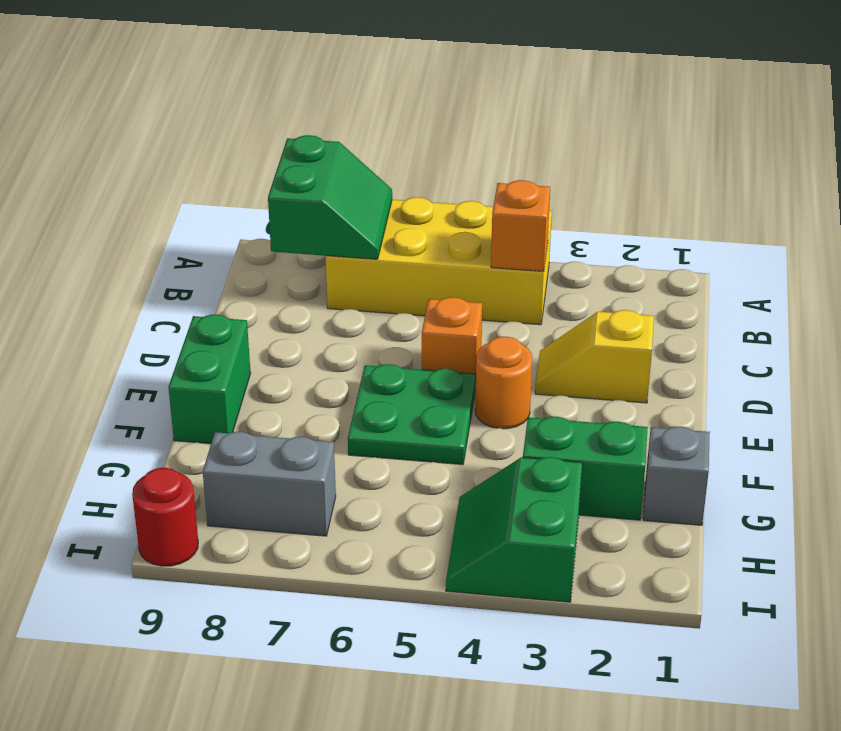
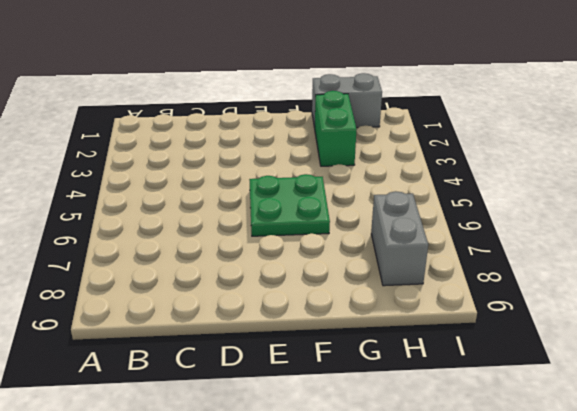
grey brick G1:H1 level 1 -> grey brick G1 level 1
none -> yellow brick A4:B7 level 1
none -> yellow slope D2:D3 level 1 top 2
none -> orange brick D5 level 1

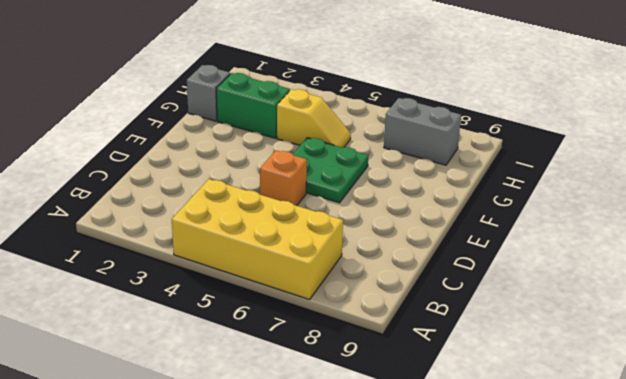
yellow slope G4:G5 level 1 top 4 -> yellow slope D2:D3 level 1 top 2
none -> orange round brick E4 level 1
none -> green brick E9:F9 level 1
none -> green slope H3:I4 level 1 top 3

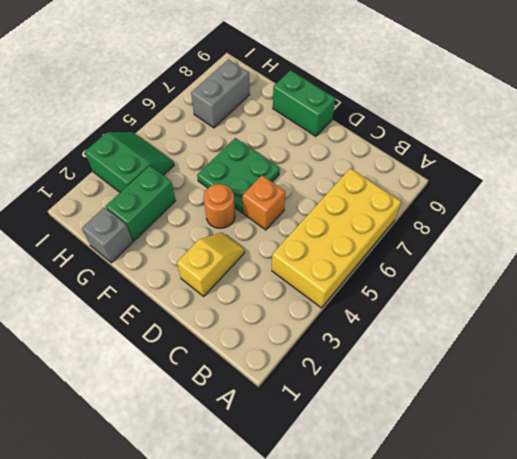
none -> red round brick I9 level 1
none -> green slope A7:B8 level 2 top 8
none -> orange brick B4 level 2

